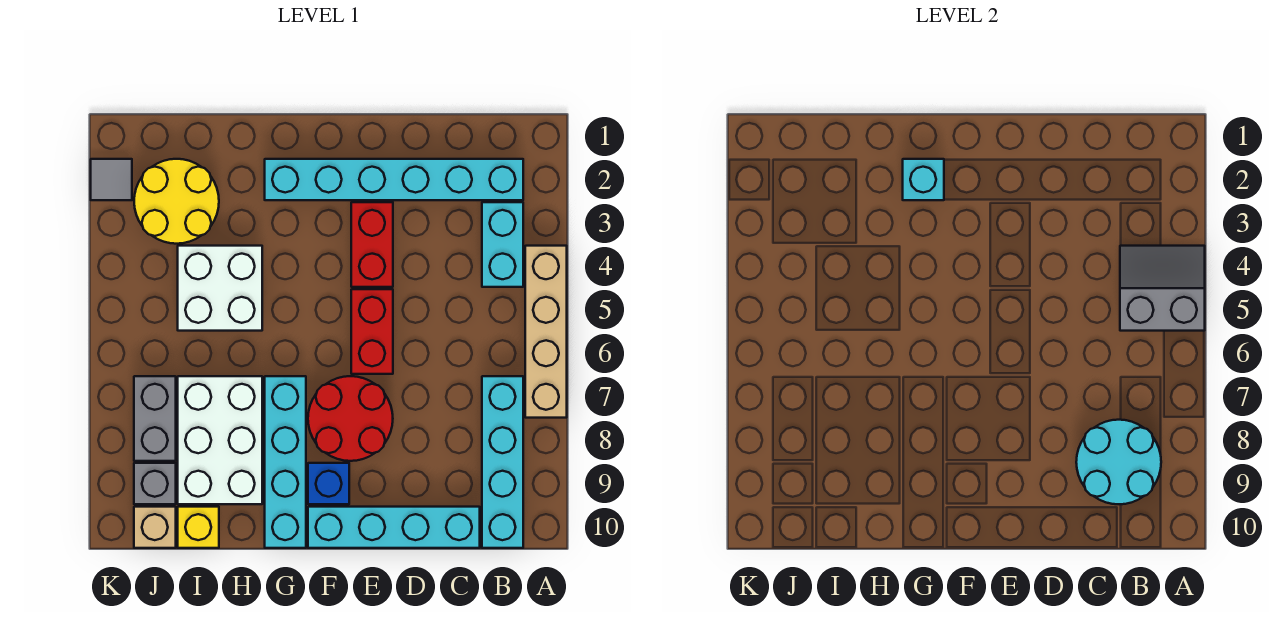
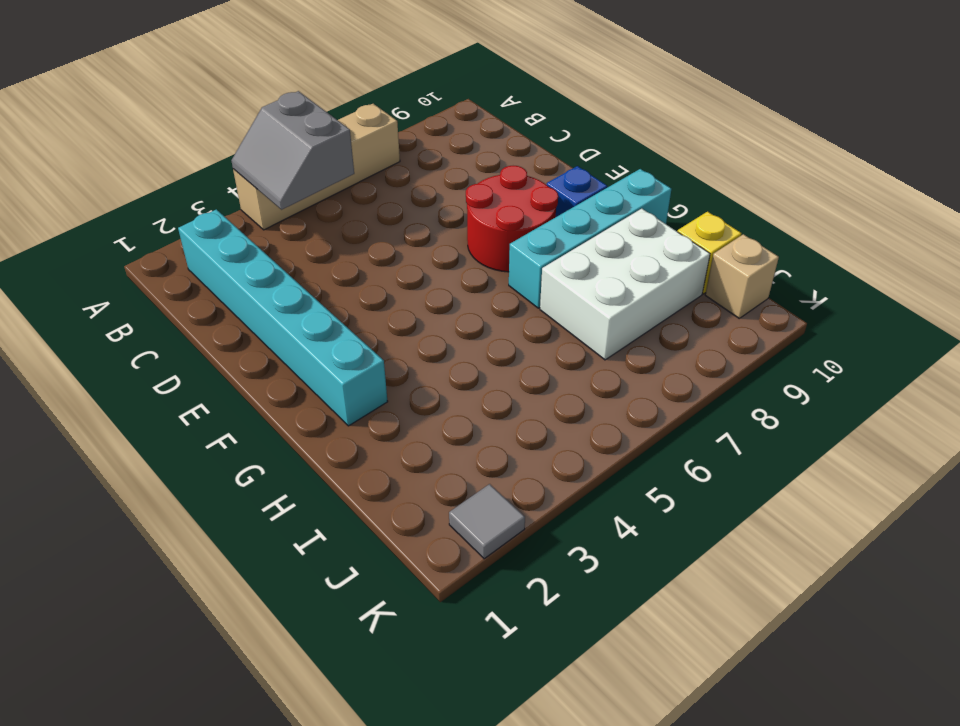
none -> cyan brick B3:B4 level 1
none -> cyan brick B7:B10 level 1
none -> cyan brick C10:F10 level 1

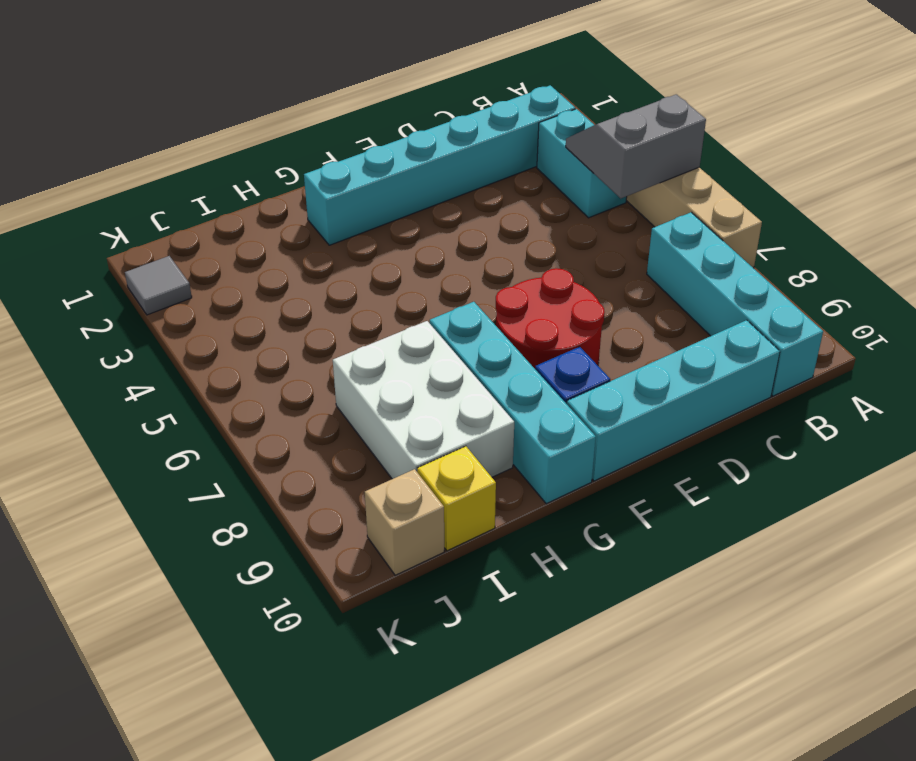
none -> red brick E3:E4 level 1
none -> red brick E5:E6 level 1
none -> white brick H4:I5 level 1

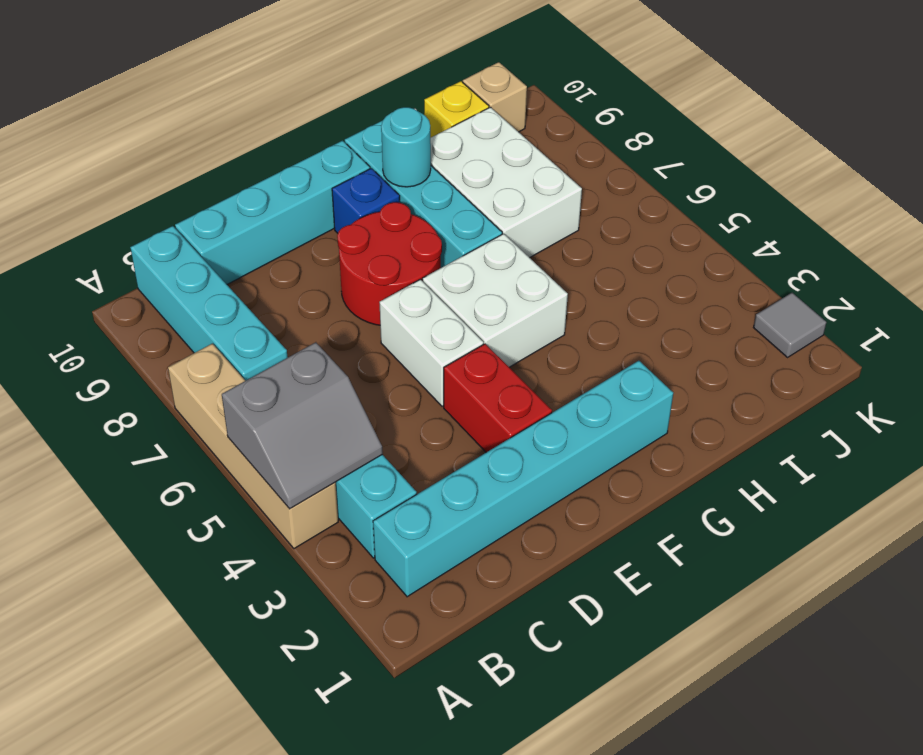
white brick E5:E6 level 1 -> red brick E5:E6 level 1
white brick F5:G6 level 1 -> white brick H4:I5 level 1
cyan round brick G9 level 2 -> none
none -> yellow round brick I2:J3 level 1
none -> grey brick J7:J8 level 1
none -> grey brick J9 level 1

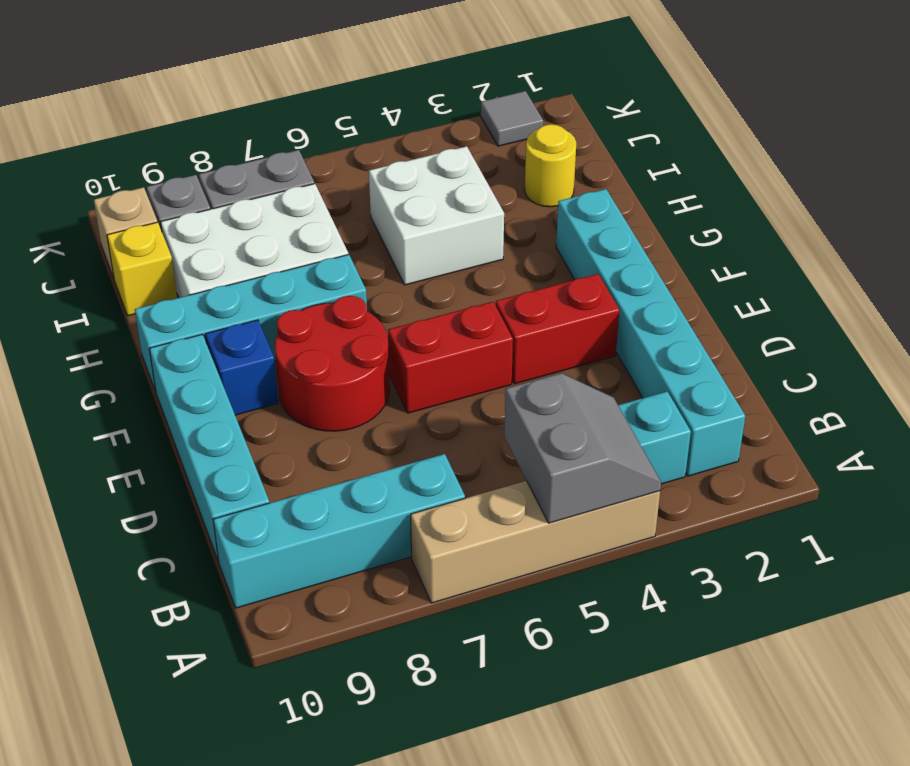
yellow round brick I2 level 1 -> yellow round brick I2:J3 level 1
none -> cyan round brick B8:C9 level 2
none -> cyan brick G2 level 2

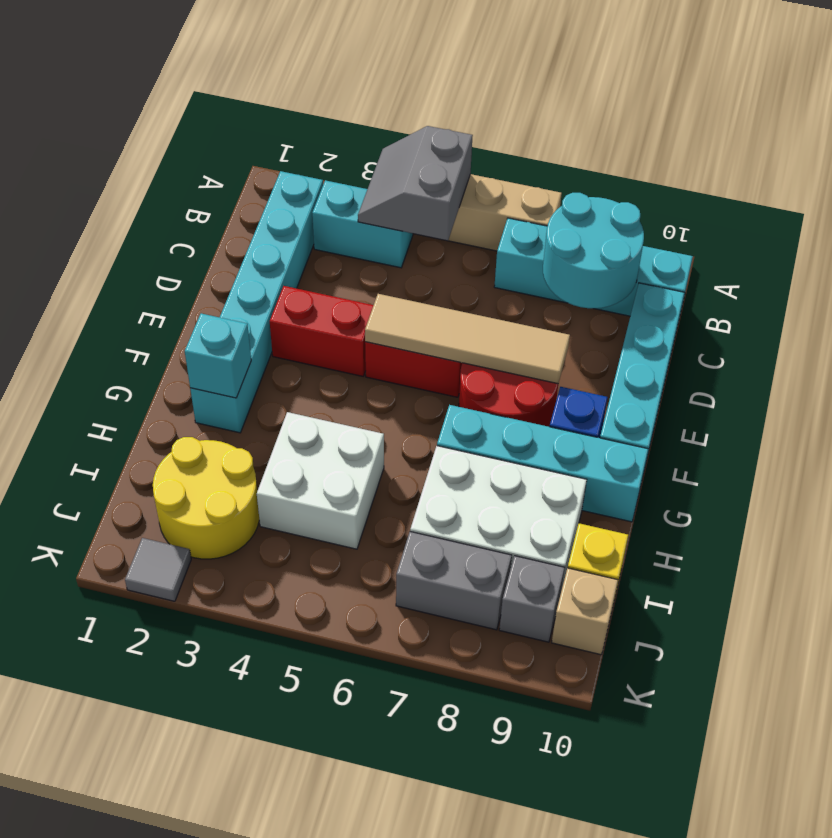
tan tile E5:E8 level 2 -> none

